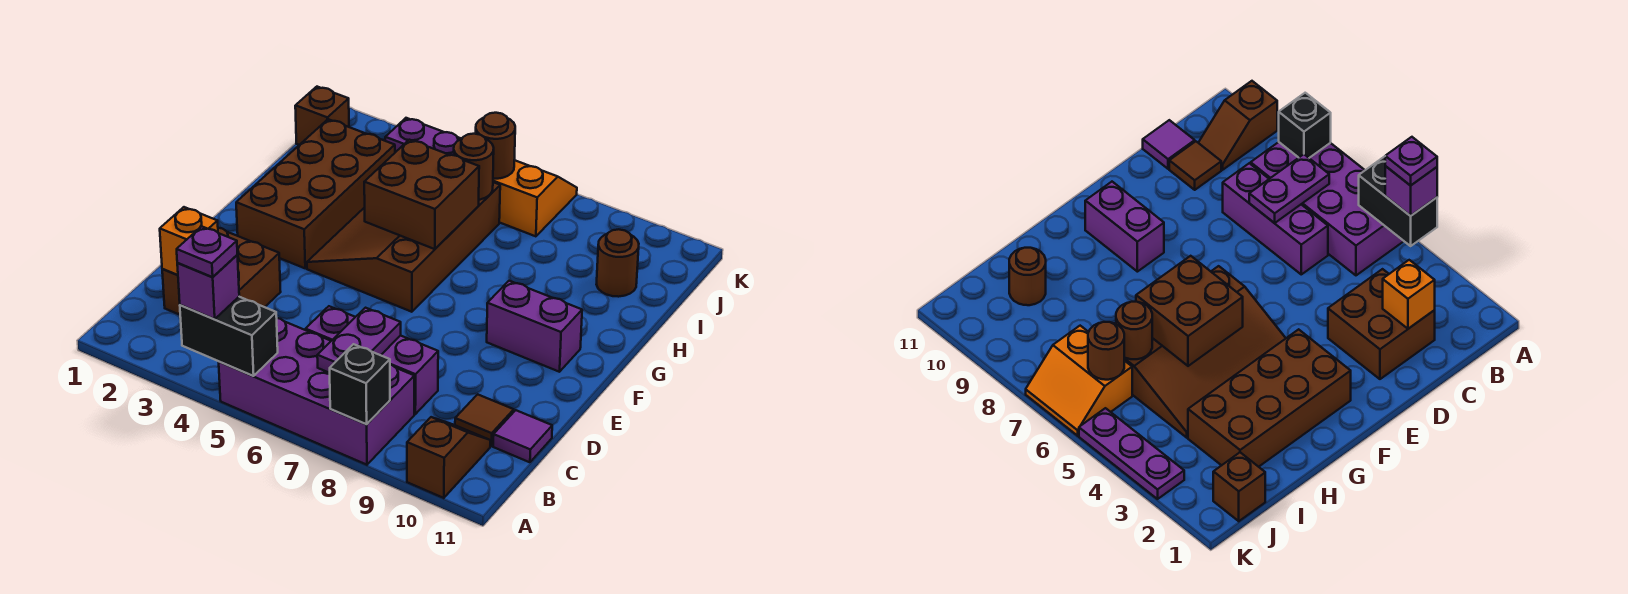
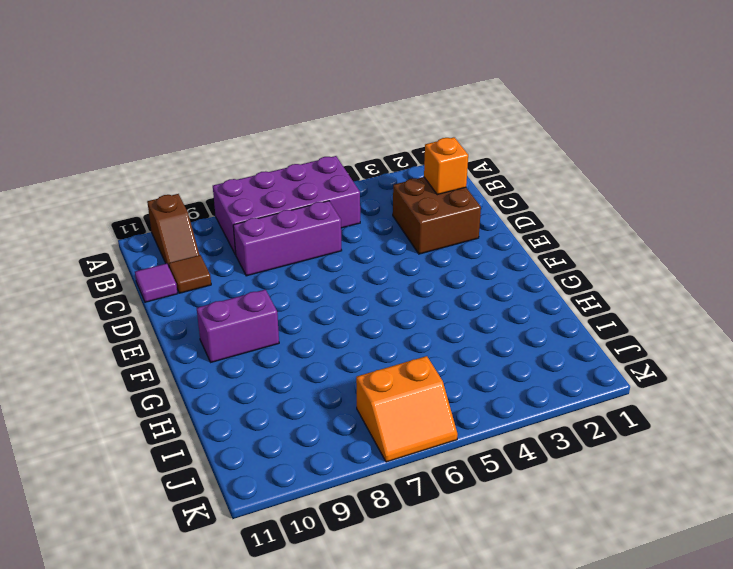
none -> brown brick F2:I3 level 1
none -> brown slope F4:I6 level 1 top 6
none -> brown round brick I10 level 1

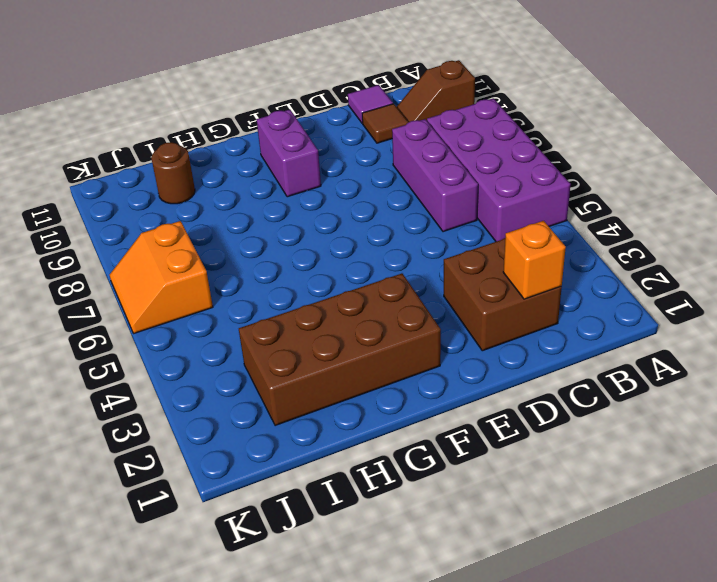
none -> brown slope F4:I6 level 1 top 6
none -> brown brick J1 level 1
none -> purple plate K3:K5 level 1

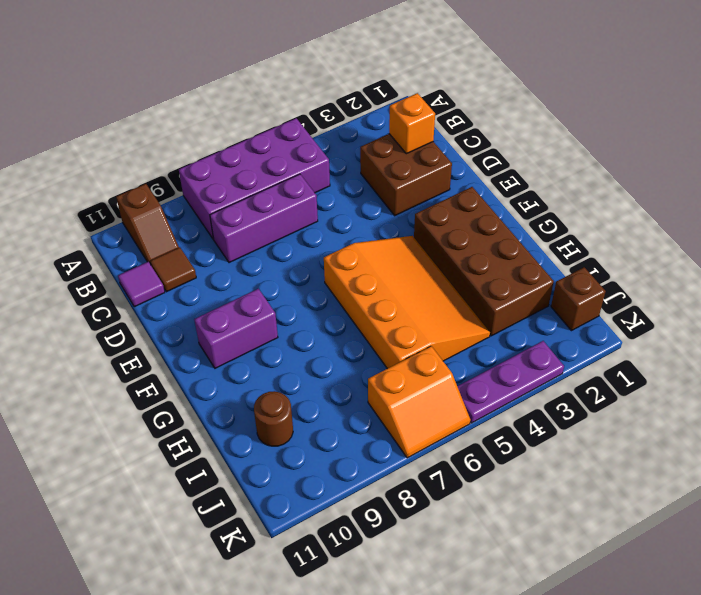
orange slope F4:I6 level 1 top 6 -> brown slope F4:I6 level 1 top 6
none -> black brick A4:A5 level 2
none -> black brick A8 level 2
none -> purple plate B7:C7 level 2

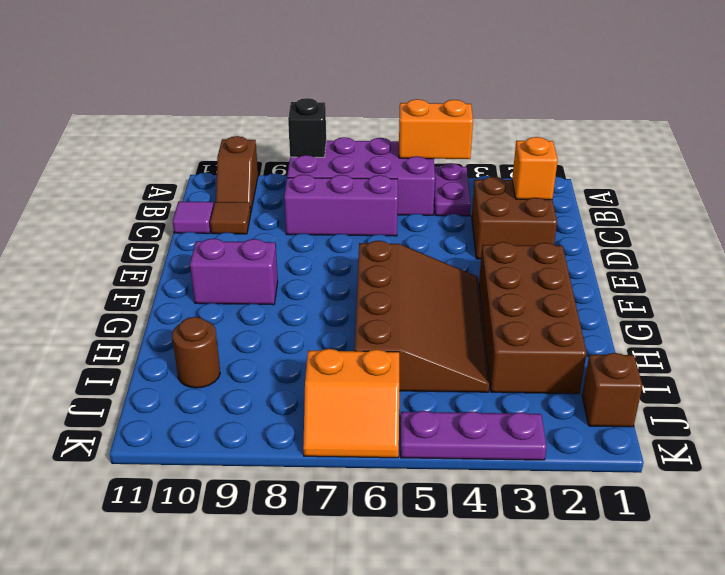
purple plate A4:B4 level 1 -> purple plate B7:C7 level 2
orange brick A4:A5 level 2 -> black brick A4:A5 level 2
none -> brown brick G5:H6 level 2
none -> brown round brick I6 level 2
none -> brown round brick J6 level 2

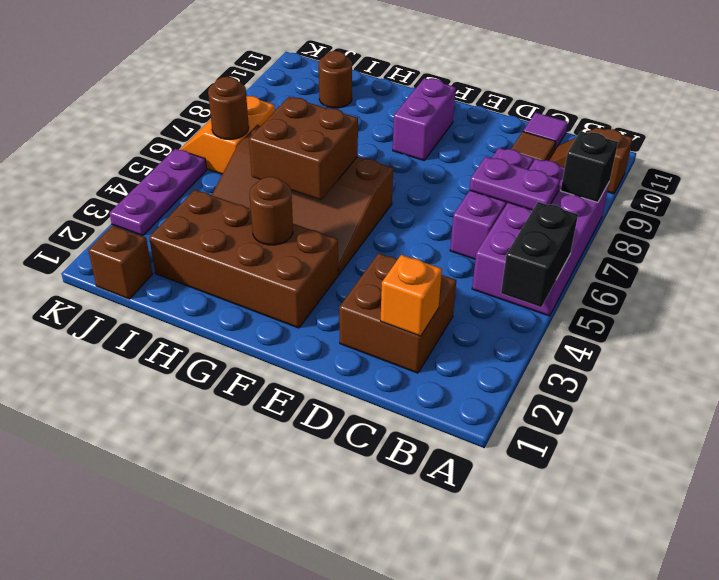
brown round brick G3 level 2 -> brown round brick I6 level 2
none -> purple brick A4 level 3
none -> purple plate A4 level 4

